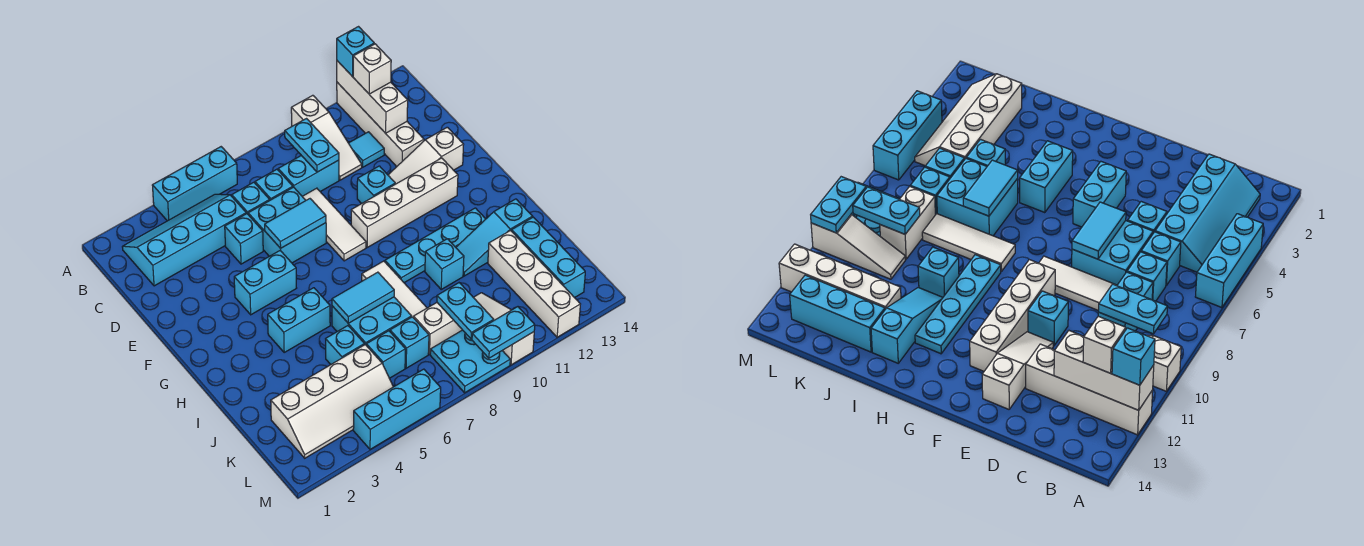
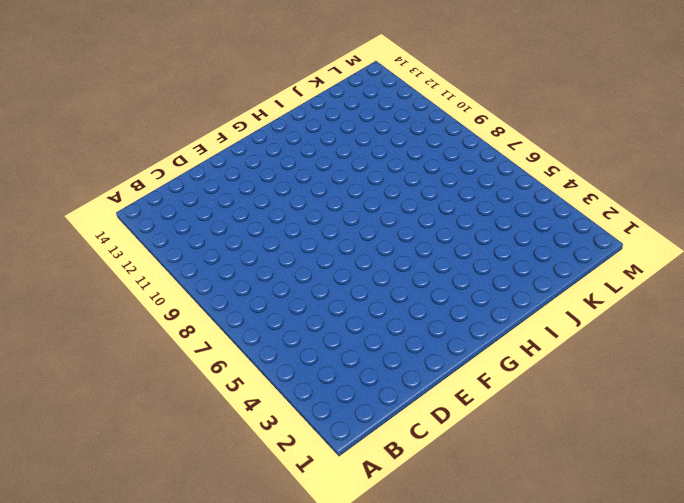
none -> cyan brick A4:A6 level 1
none -> white slope A10:C10 level 1 top A
none -> white brick A12:D12 level 1
none -> cyan slope B2:C5 level 1 top C

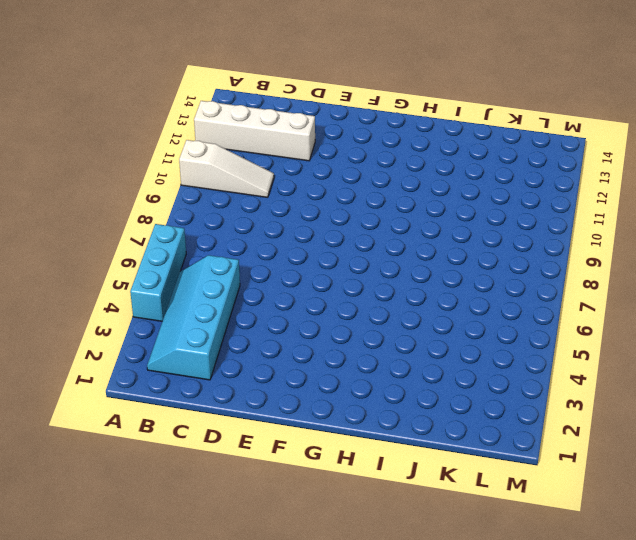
none -> cyan brick C6 level 1
none -> cyan brick C7 level 1
none -> cyan brick C8:C9 level 1
none -> cyan tile C11 level 1

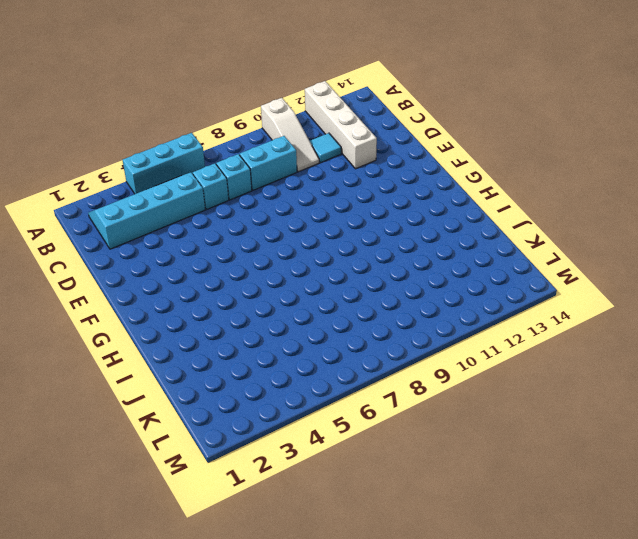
none -> cyan brick D5 level 1
none -> cyan brick D6:E7 level 1
none -> white tile D8:F8 level 1
none -> cyan brick E10 level 1

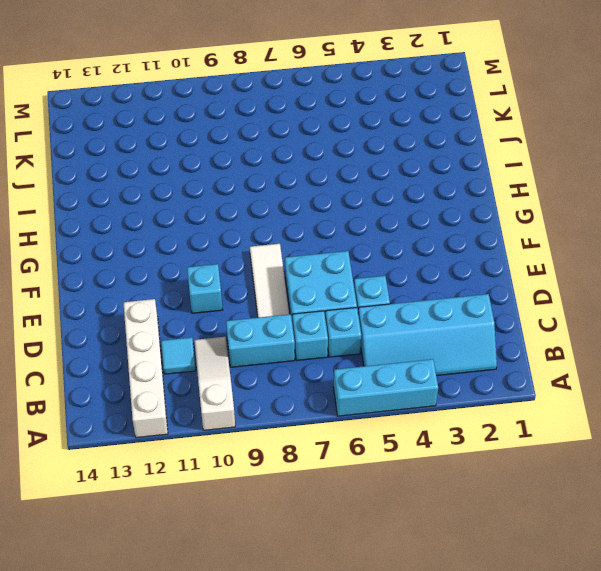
none -> white slope E11:E13 level 1 top 13
none -> cyan brick F4:F5 level 1
none -> white brick F9:F12 level 1
none -> cyan brick H4:H5 level 1

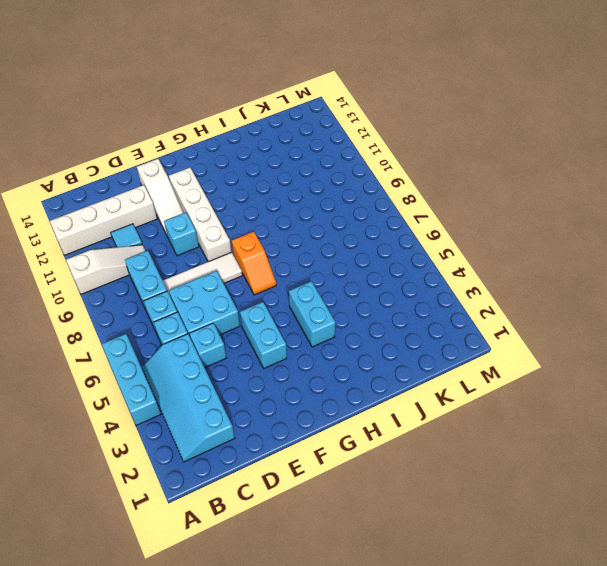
orange slope G7:G8 level 1 top 8 -> none
none -> white tile H8:J8 level 1
none -> cyan plate H9:H12 level 1
none -> cyan brick I6:J7 level 1
none -> cyan brick I10 level 1

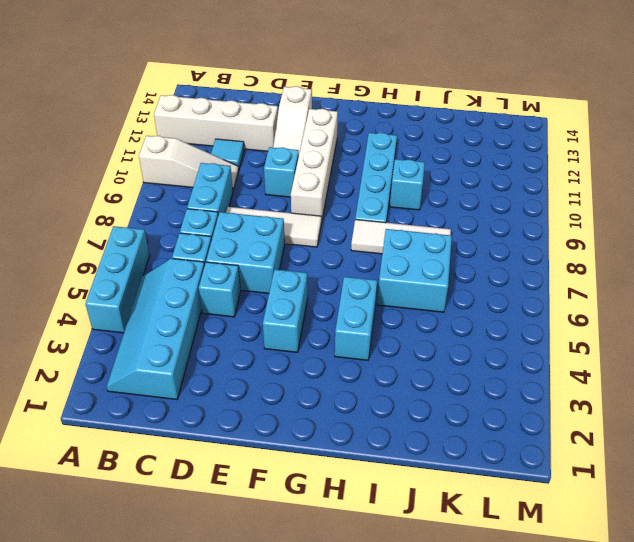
none -> cyan slope I11:I13 level 1 top 13
none -> cyan brick J5 level 1
none -> white brick J12:M12 level 1
none -> cyan brick J13:L13 level 1

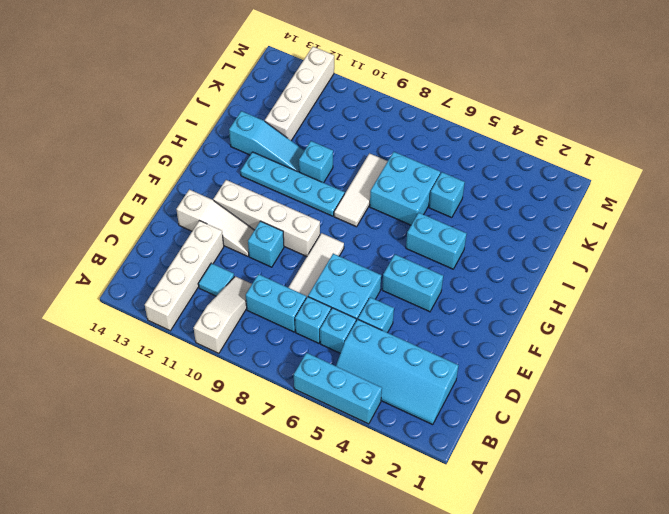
none -> cyan brick J13:L13 level 1
none -> white slope K2:L5 level 1 top K
none -> cyan brick K6 level 1
none -> cyan brick K7 level 1

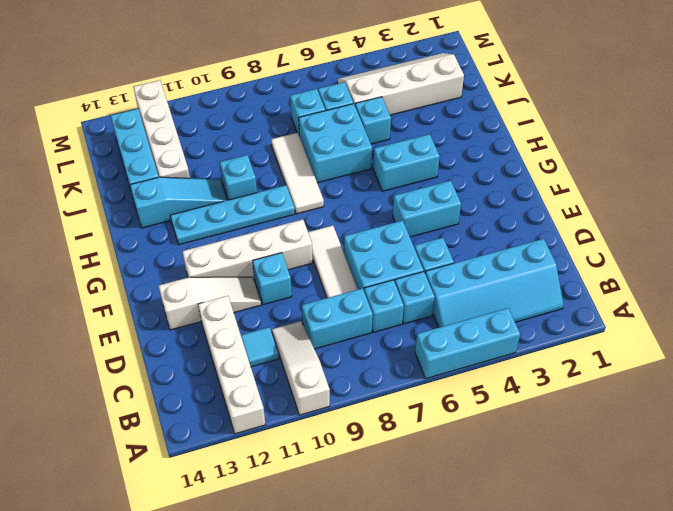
none -> white brick K8:K9 level 1
none -> white slope K10:M10 level 1 top M
none -> cyan plate L8:M9 level 1
none -> cyan brick M4:M6 level 1

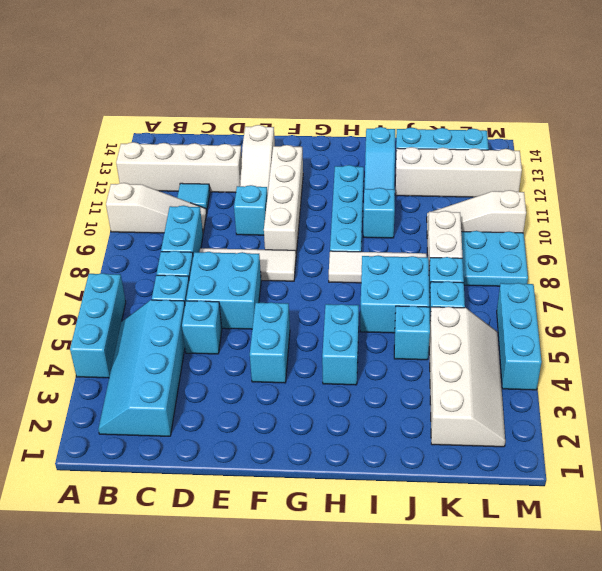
none -> white brick A12:C12 level 2
none -> cyan plate B9:C9 level 2
none -> cyan tile E6:E7 level 2
none -> cyan tile I6:I7 level 2

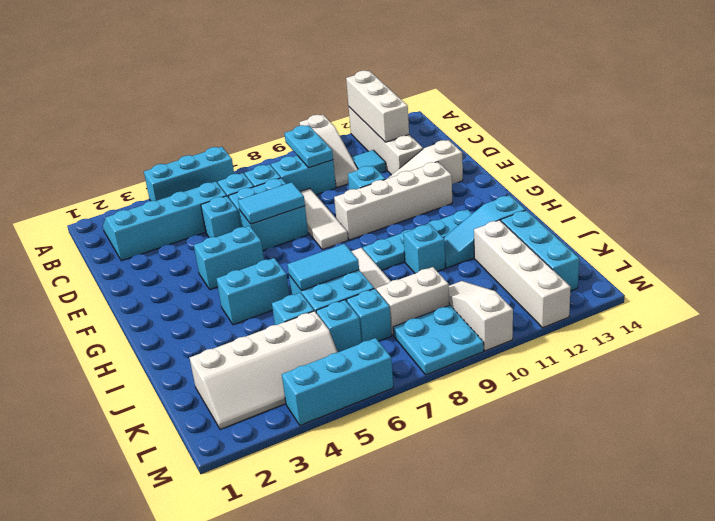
none -> cyan plate K9:L9 level 2
none -> cyan plate M9:M10 level 2
none -> cyan brick A12 level 3
none -> white brick B12 level 3

